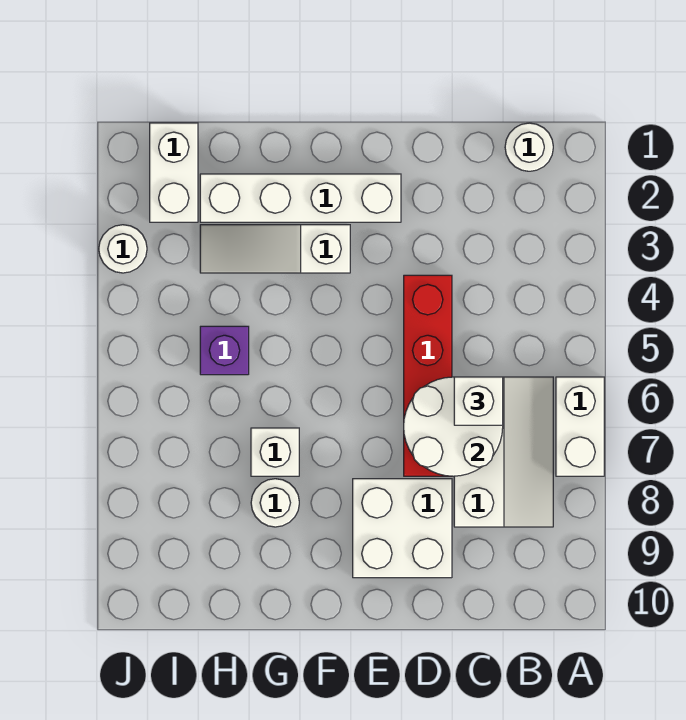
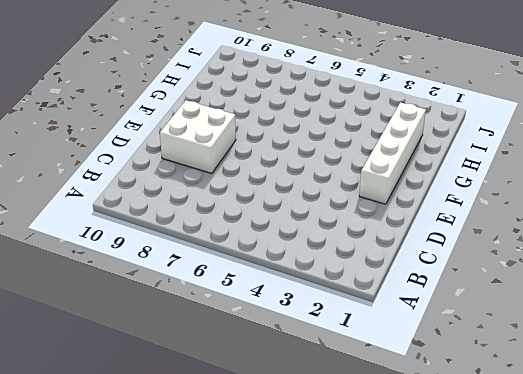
none -> white brick A6:A7 level 1
none -> white round brick B1 level 1
none -> white slope B6:C8 level 1 top C

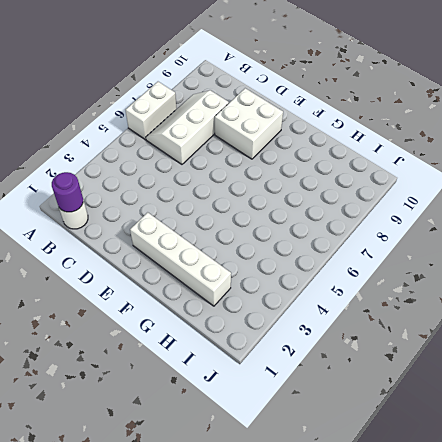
purple round brick B1 level 2 -> none
none -> red brick D4:D7 level 1
none -> white slope F3:H3 level 1 top F
none -> white brick G7 level 1

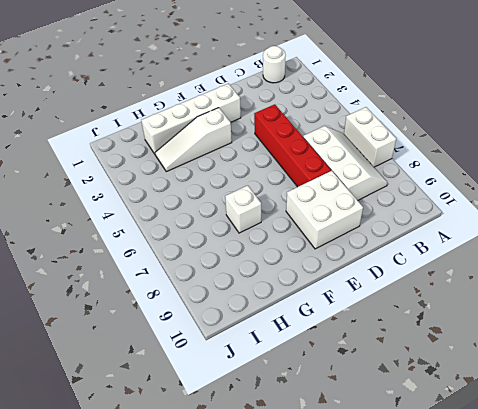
none -> white round brick G8 level 1
none -> purple brick H5 level 1
none -> white brick I1:I2 level 1

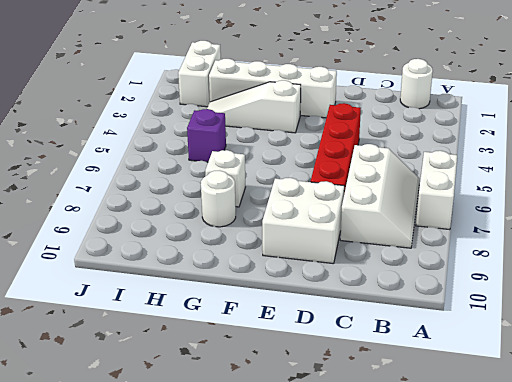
none -> white round brick J3 level 1
none -> white round brick C6:D7 level 2
none -> white brick C6 level 3

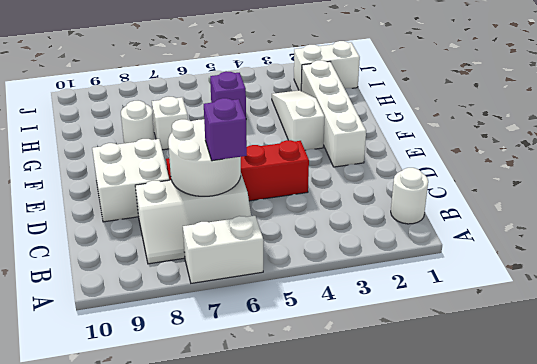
purple brick C6 level 3 -> white brick C6 level 3
none -> white round brick J3 level 1

